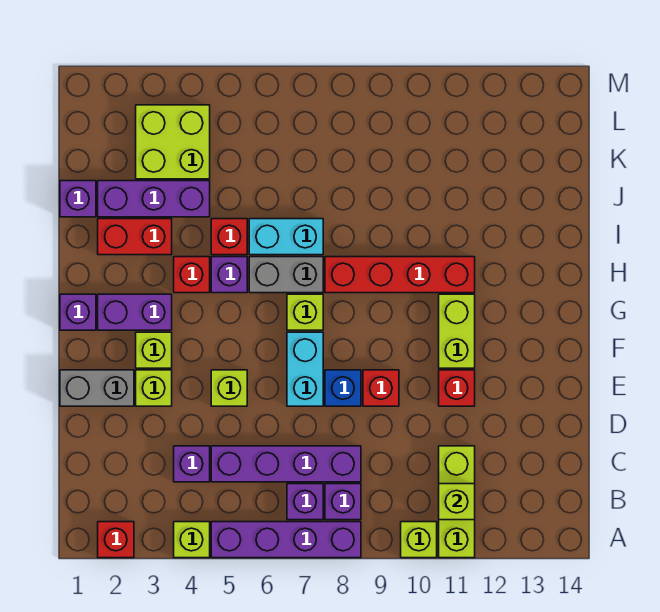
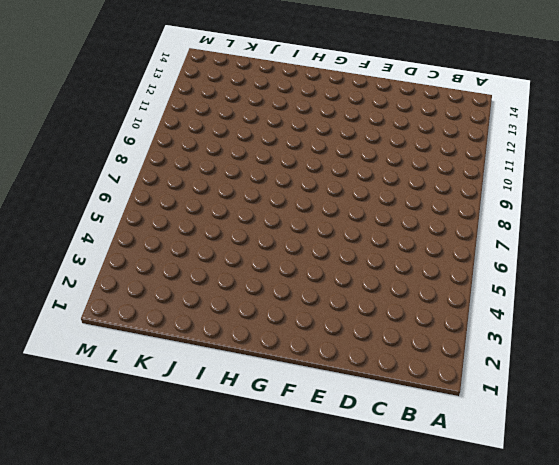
none -> red brick A2 level 1
none -> lime brick A4 level 1
none -> purple brick A5:A8 level 1
none -> lime brick A10 level 1

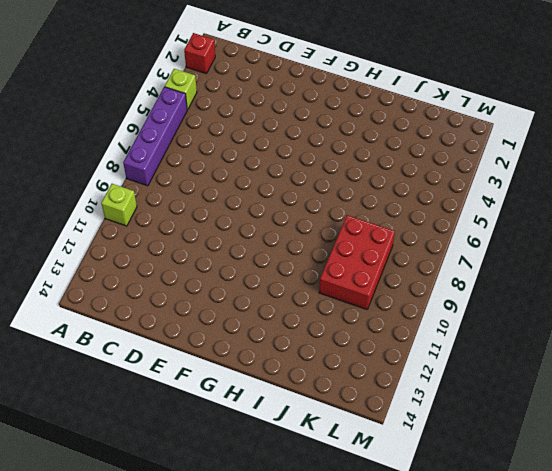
red brick J8:K10 level 1 -> none
none -> lime brick A11:C11 level 1
none -> purple brick B7 level 1
none -> purple brick B8 level 1
none -> purple brick C4 level 1

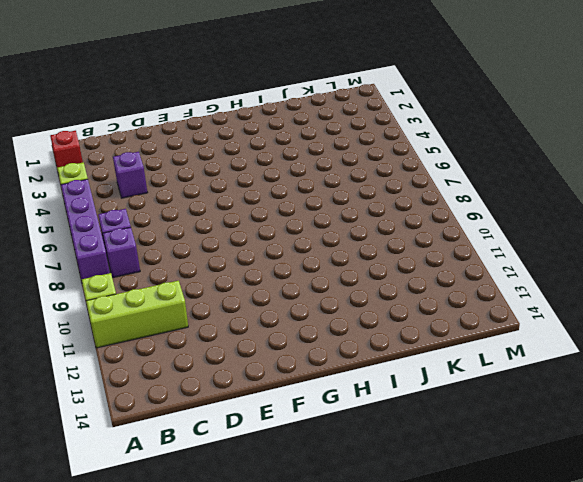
none -> purple brick C5:C8 level 1
none -> grey brick E1:E2 level 1
none -> lime brick E3 level 1
none -> lime brick E5 level 1

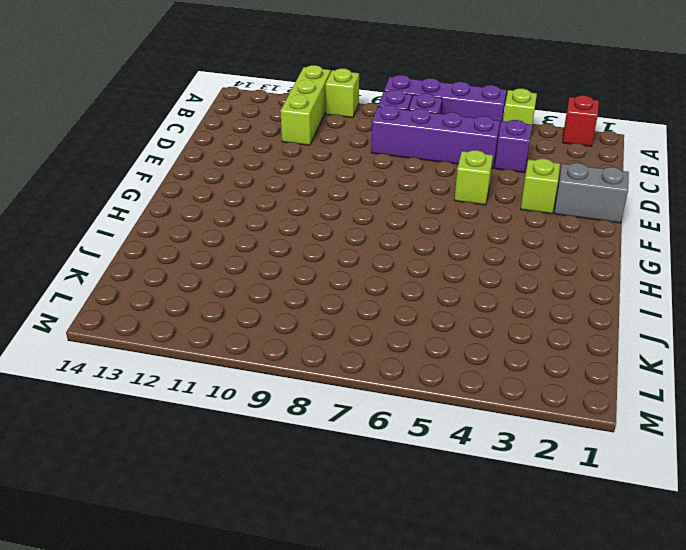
none -> cyan brick E7:F7 level 1
none -> blue brick E8 level 1
none -> red brick E9 level 1
none -> red brick E11 level 1

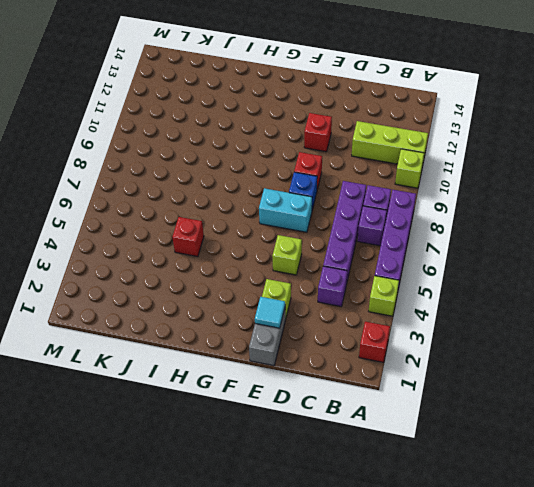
cyan tile E2 level 2 -> none
none -> lime brick F3 level 1
none -> lime brick F11:G11 level 1
none -> purple brick G1 level 1
none -> purple brick G2:G3 level 1

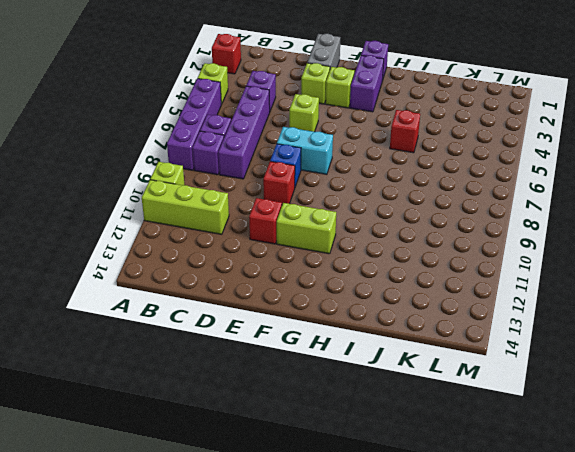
none -> lime brick G7 level 1
none -> red brick H4 level 1
none -> purple brick H5 level 1
none -> grey brick H6:H7 level 1

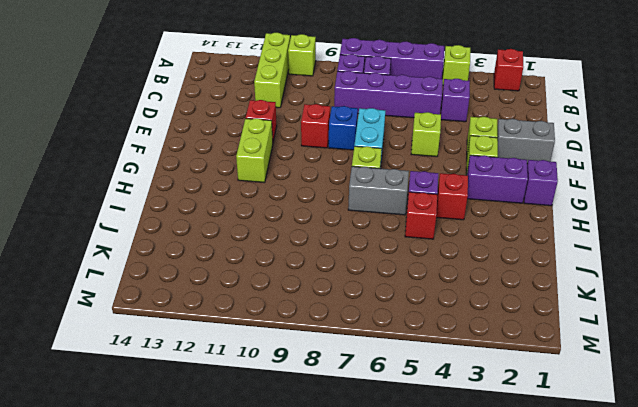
none -> red brick H8:H11 level 1
none -> red brick I2:I3 level 1
none -> cyan brick I6:I7 level 1
none -> purple brick J1 level 1

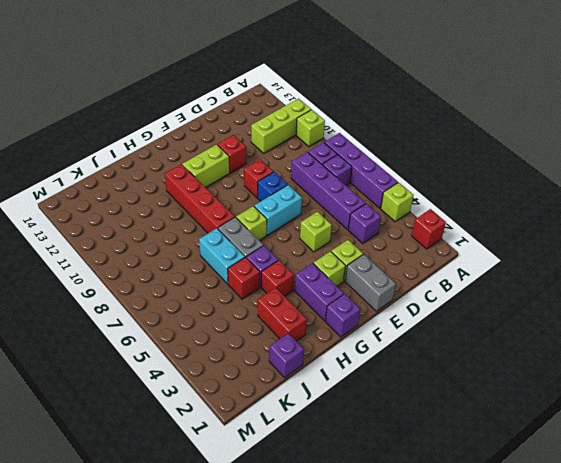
none -> purple brick J2:J4 level 1
none -> lime brick K3:L4 level 1
none -> lime brick B11 level 2

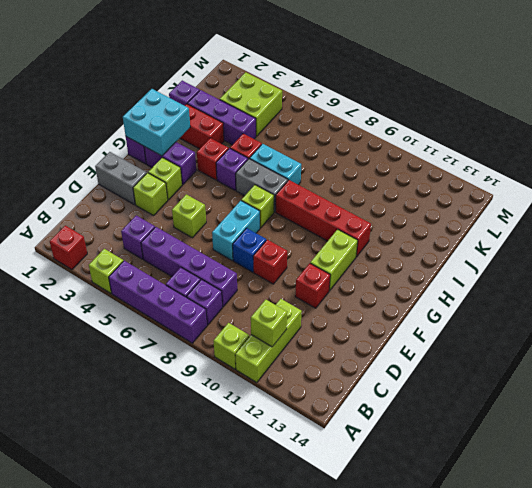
cyan brick G1:H2 level 2 -> none

